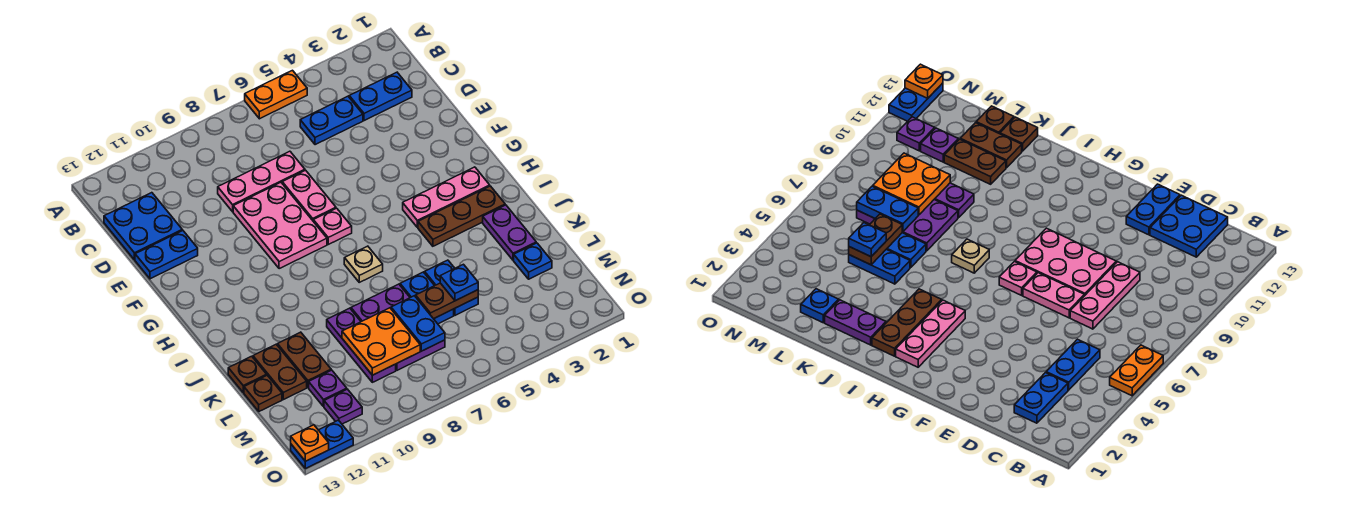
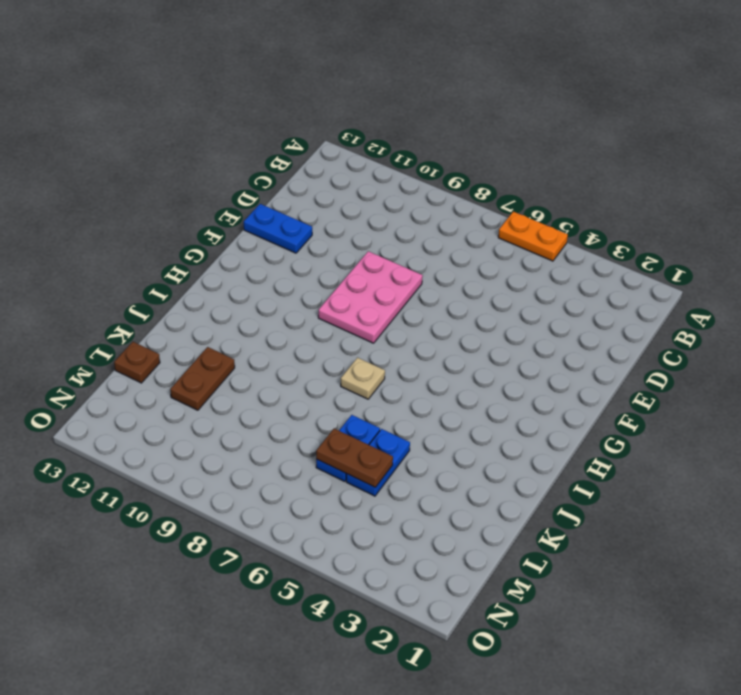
none -> blue plate C2:C3 level 1
none -> blue plate C4:C5 level 1
none -> blue plate C12:D13 level 1
none -> pink plate D7:D9 level 1

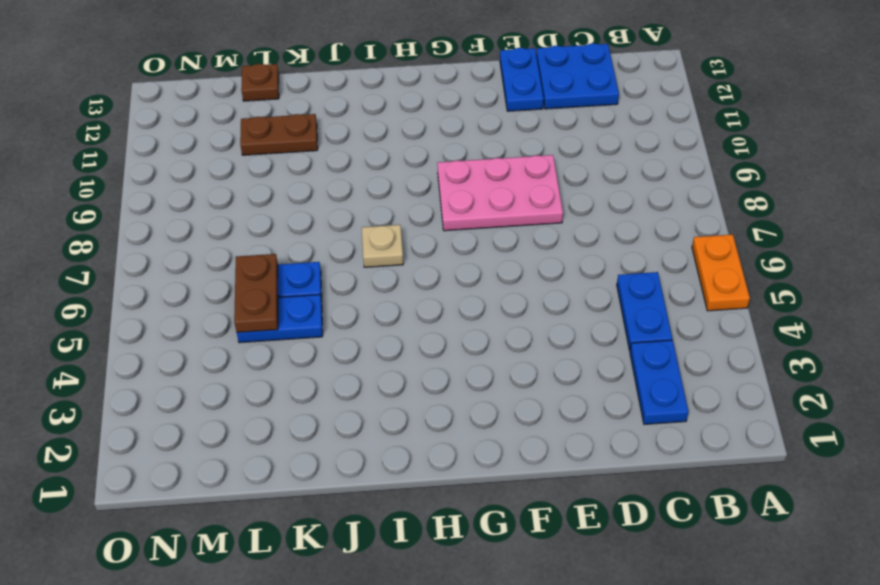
none -> pink plate D7:D9 level 1
none -> pink plate E7:F7 level 1
none -> pink plate G7 level 1
none -> pink plate H2:H4 level 1

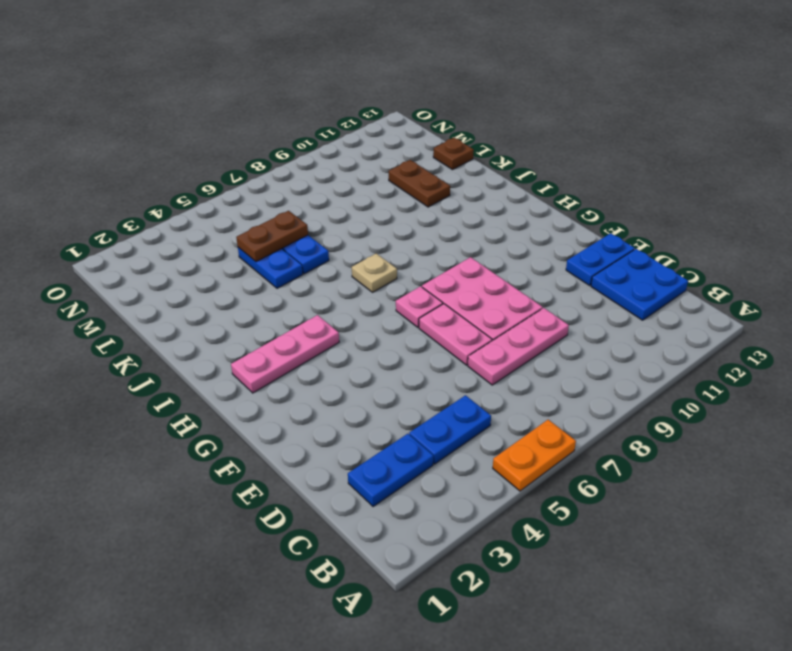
none -> brown plate I2:I4 level 1
none -> purple plate J2:K2 level 1
none -> purple plate K7:M8 level 1
none -> purple plate K9:M9 level 1

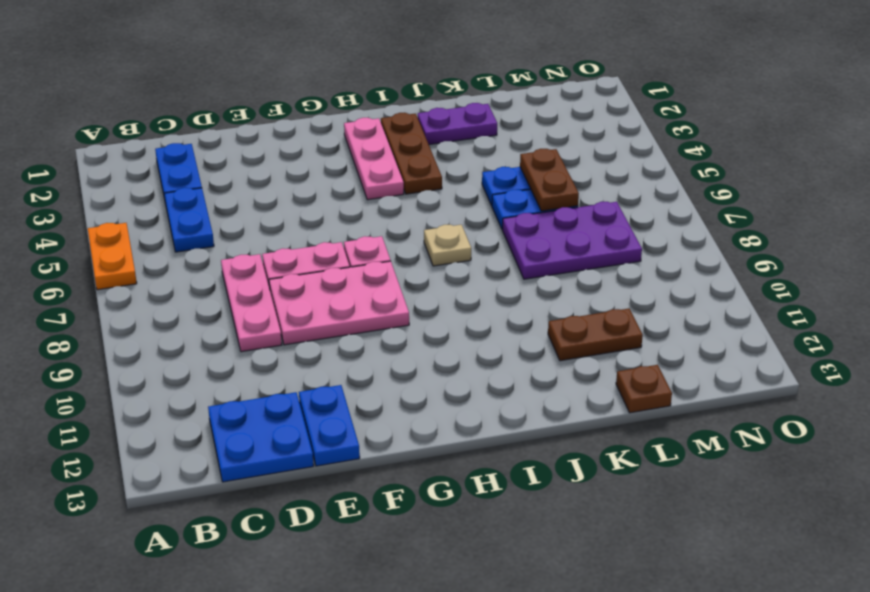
none -> purple plate K9:M9 level 1
none -> brown plate K12:L12 level 1
none -> brown plate K13 level 1
none -> blue plate L2 level 1

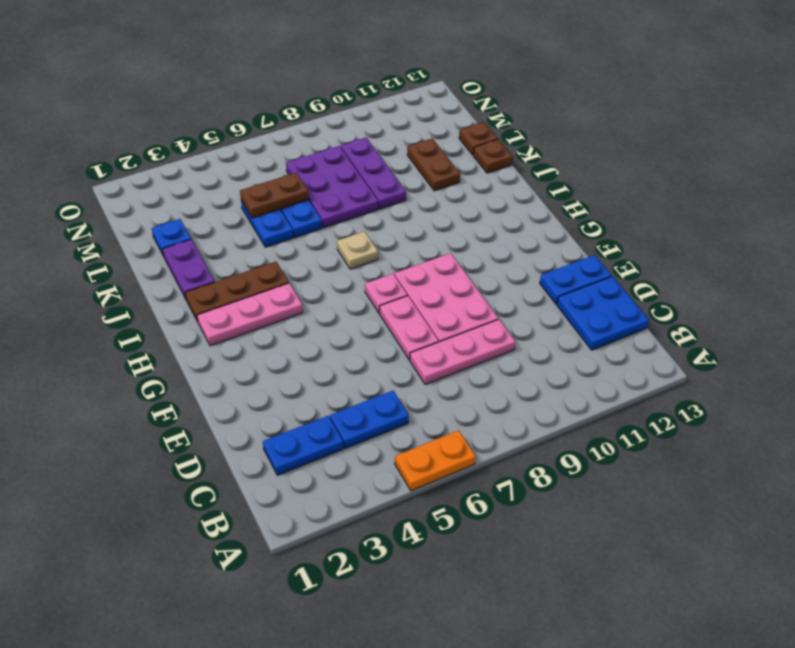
none -> brown plate K12:L12 level 1
none -> purple plate M11 level 1
none -> purple plate N11 level 1
none -> blue plate O12:O13 level 1

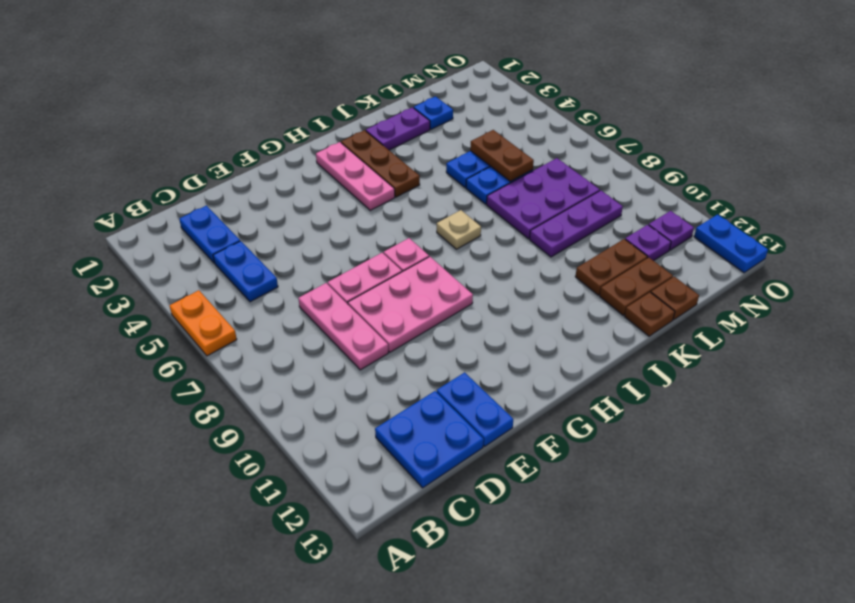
none -> blue plate L7:M7 level 2
none -> orange plate L8:M9 level 2
none -> orange plate O13 level 2
none -> blue plate L5 level 3

